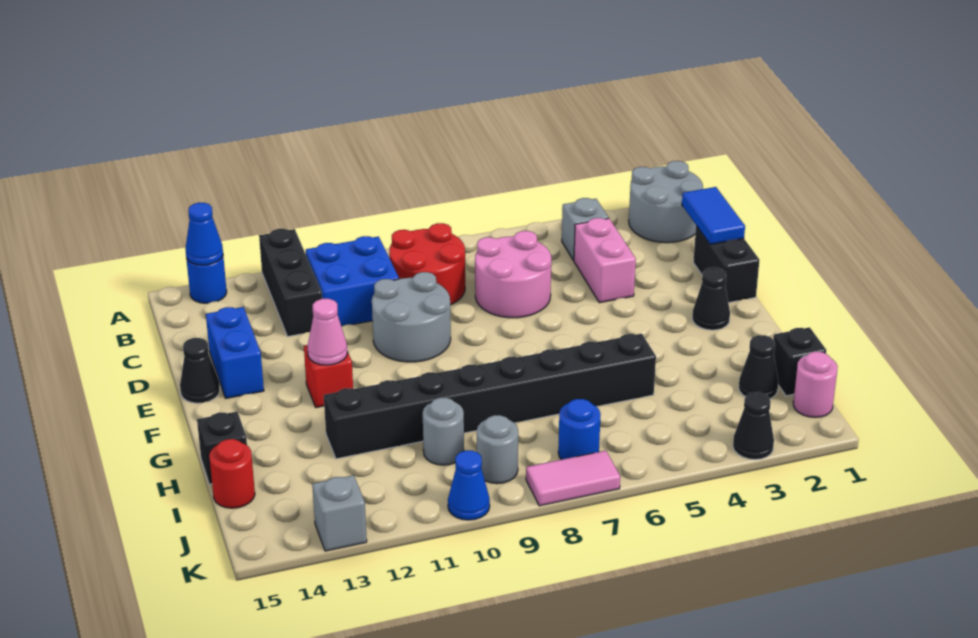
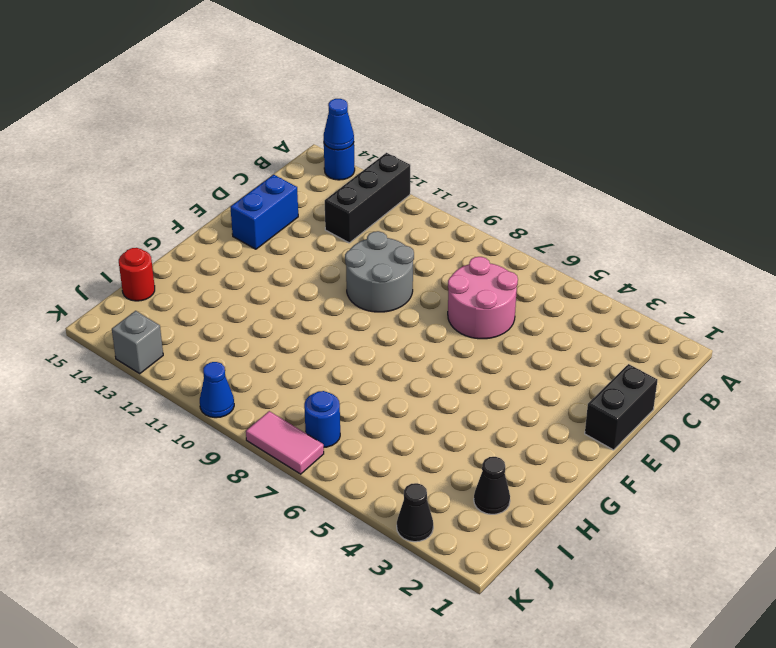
none -> grey round brick A1:B2 level 1
none -> grey brick B4 level 1
none -> red round brick B8:C9 level 1
none -> blue brick B10:C11 level 1

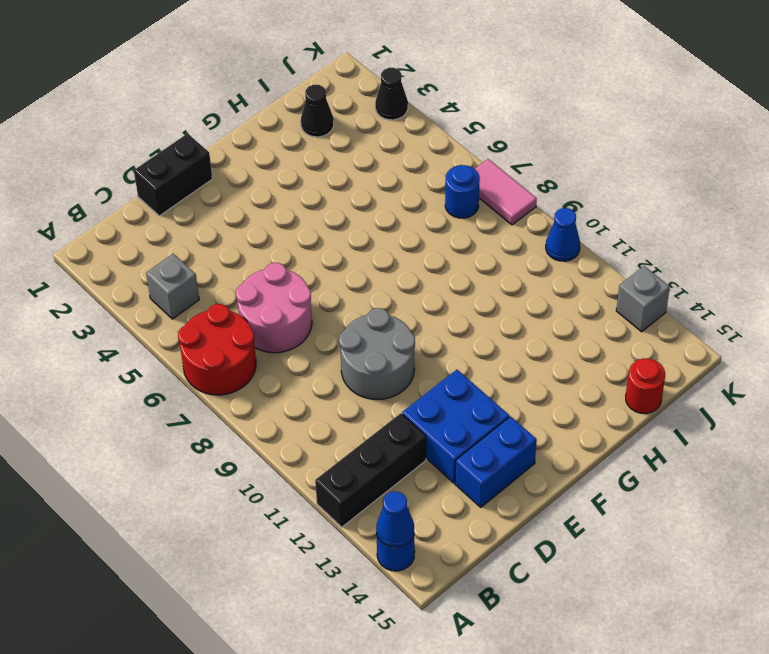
red round brick A6:B7 level 1 -> red round brick B8:C9 level 1
blue brick D12:E13 level 1 -> blue brick B10:C11 level 1
none -> grey round brick A1:B2 level 1
none -> pink brick C4:D4 level 1
none -> black cone E15 level 1
none -> black cone F2 level 1

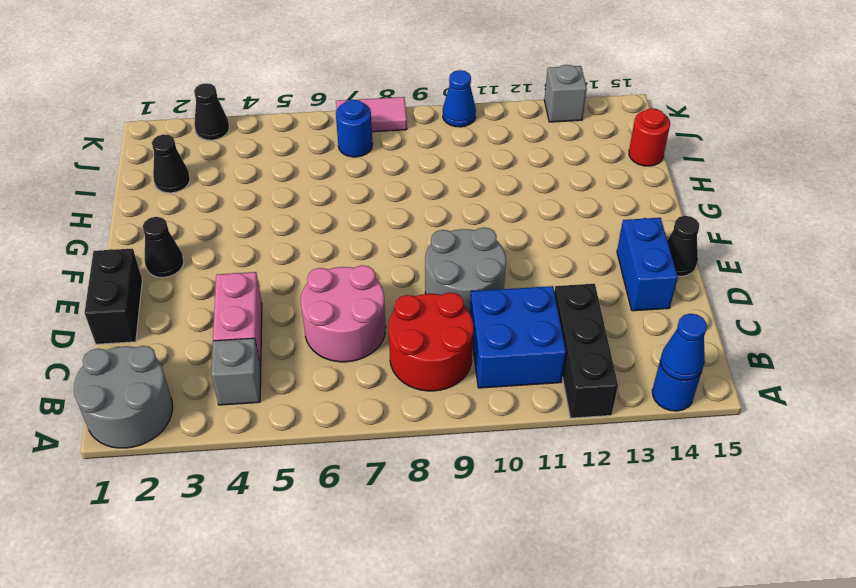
none -> red brick F12 level 1
none -> black brick H5:H12 level 1
none -> black brick H15 level 1
none -> black brick I1 level 1

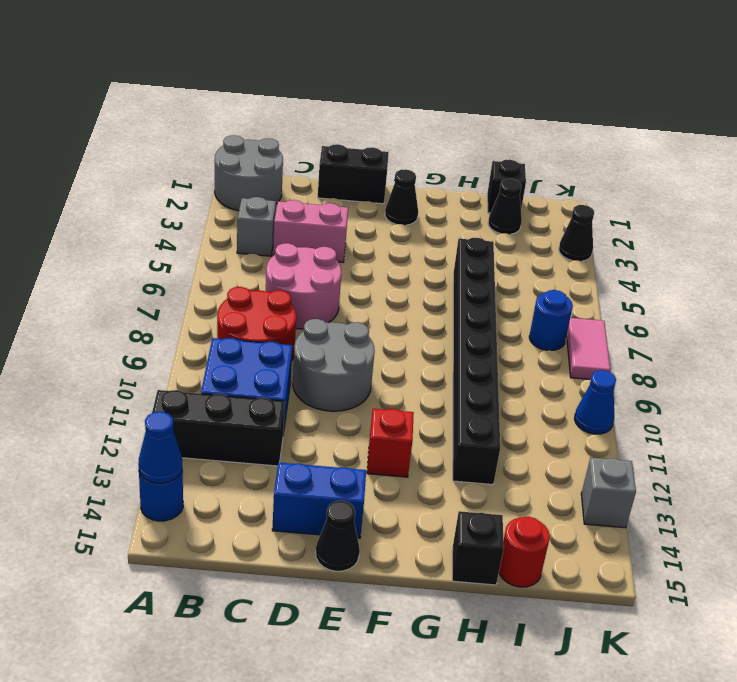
none -> grey round brick I10 level 1
none -> pink round brick J1 level 1
none -> grey round brick J9 level 1
none -> blue tile C1:D1 level 2

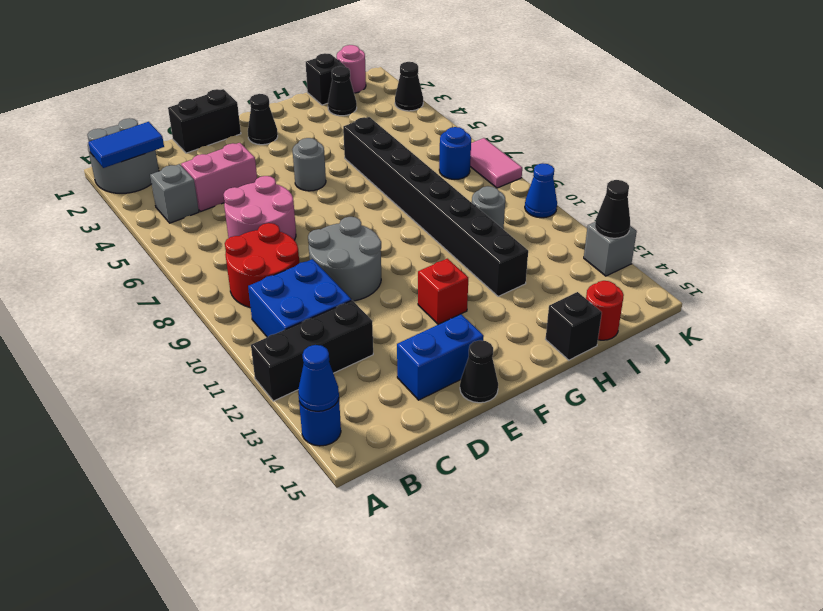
blue tile A2:B2 level 2 -> blue tile C1:D1 level 2
grey round brick F5 level 1 -> grey round brick J9 level 1
black cone K13 level 2 -> none
none -> pink cone F12 level 2

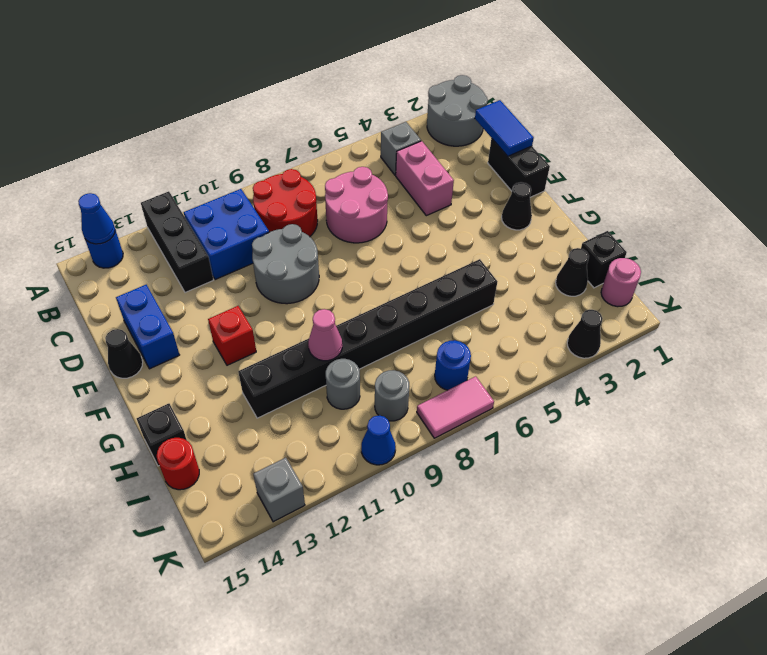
pink cone H10 level 2 -> pink cone F12 level 2

